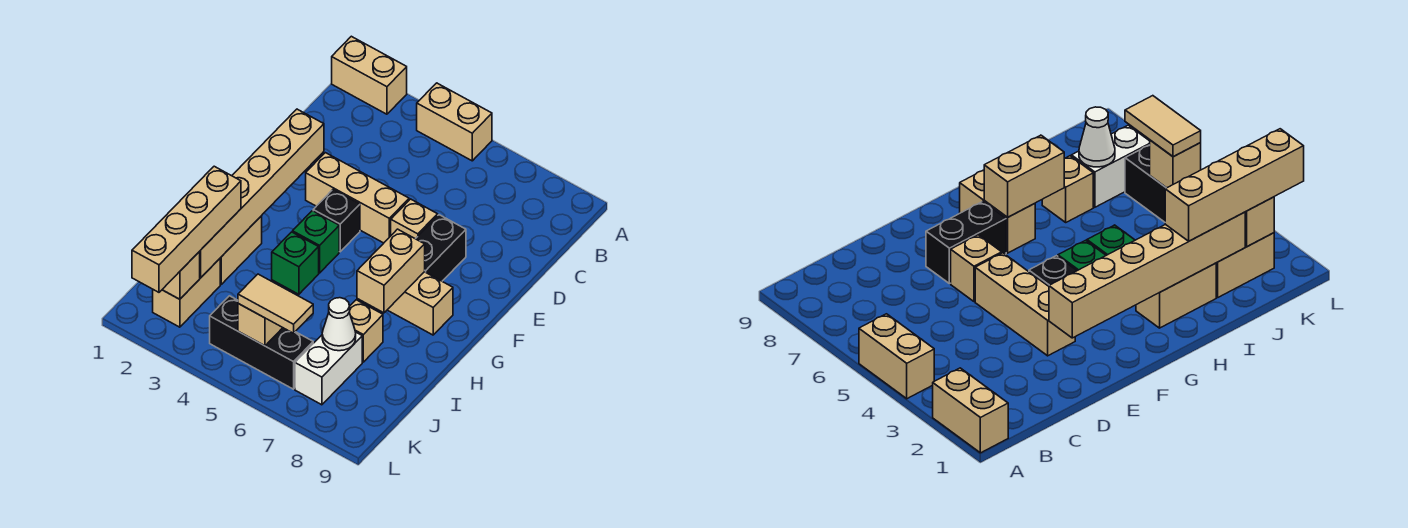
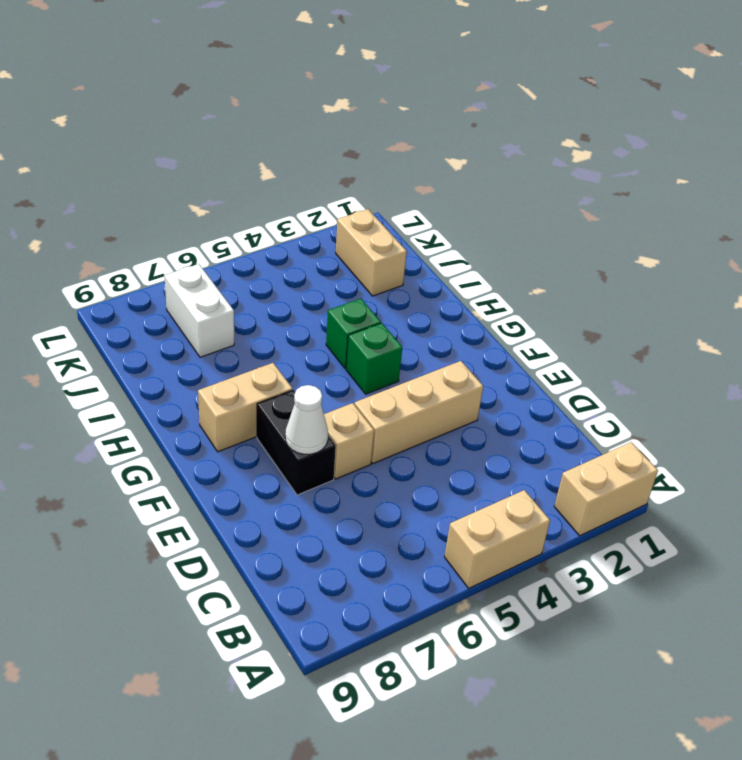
white cone E7 level 2 -> white cone J7 level 2
none -> black brick F4 level 1
none -> tan brick H2:I2 level 1
none -> tan brick I7 level 1

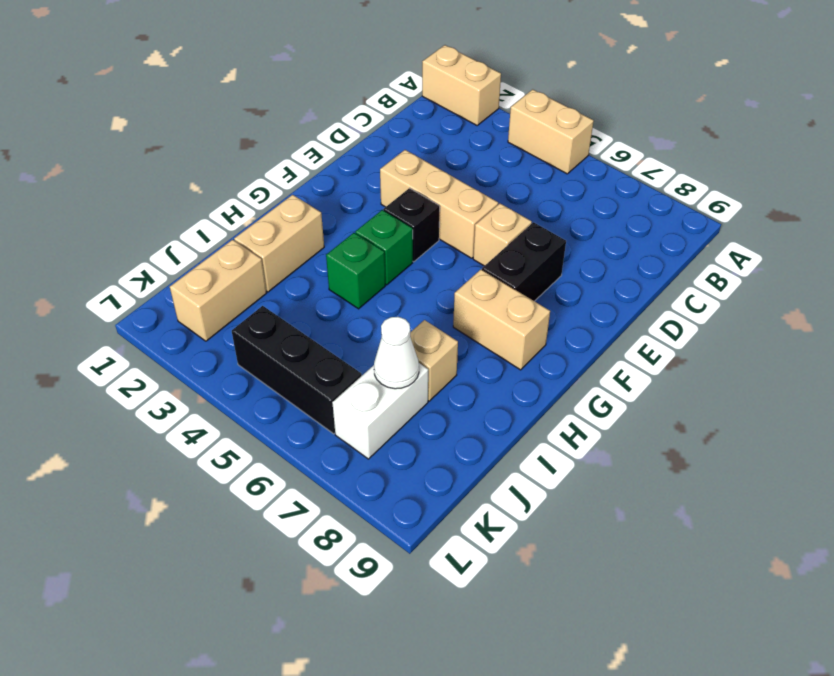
none -> tan brick E2:J2 level 2
none -> tan brick G7:H7 level 2
none -> tan brick K2 level 2

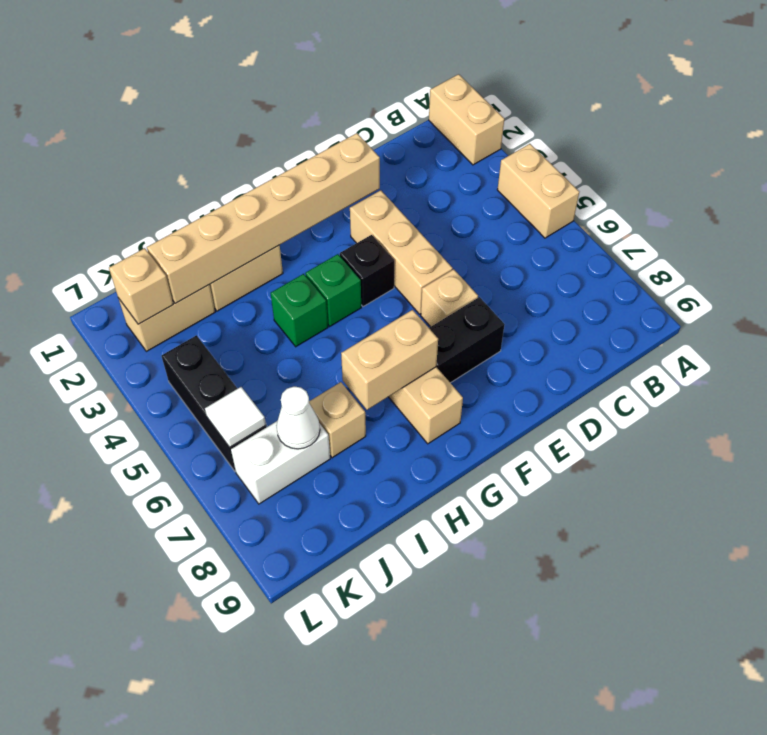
white tile K6 level 2 -> none
none -> tan brick K5 level 2
none -> tan brick I2:L2 level 3
none -> tan tile K5:K6 level 3

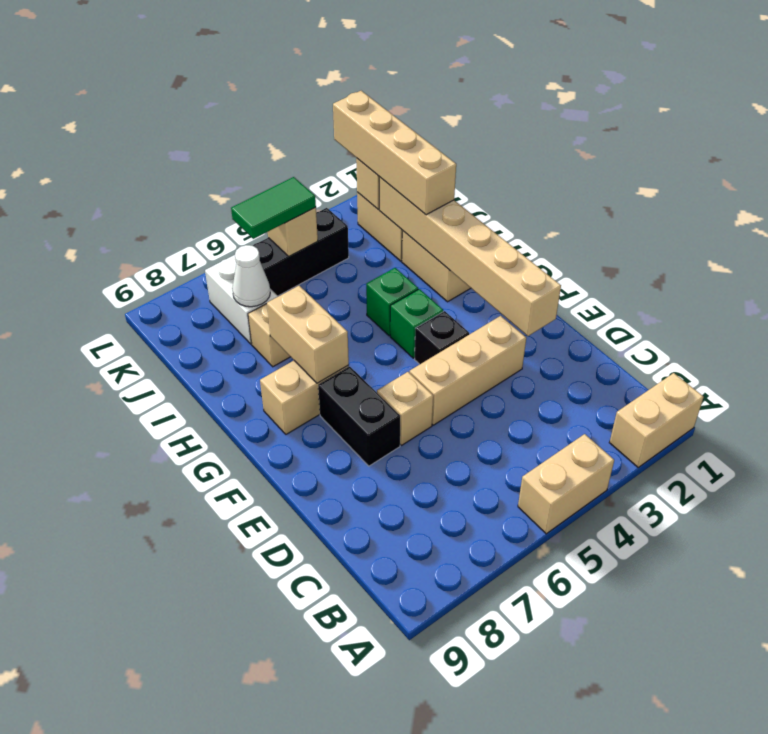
green tile K5:K6 level 3 -> tan tile K5:K6 level 3

